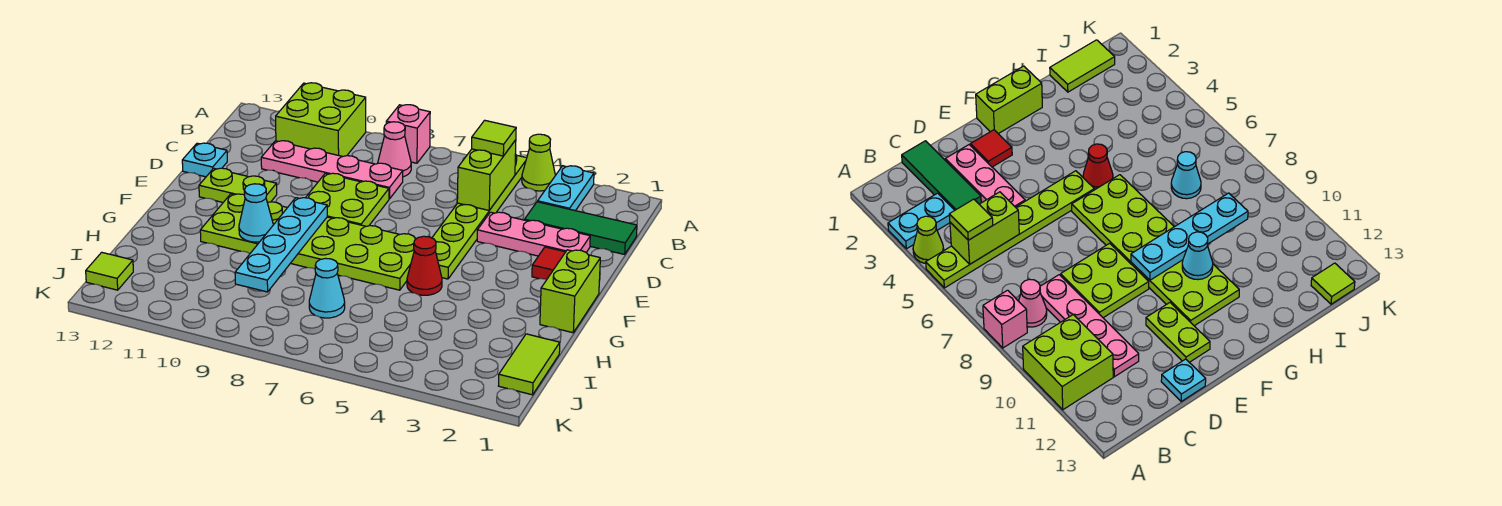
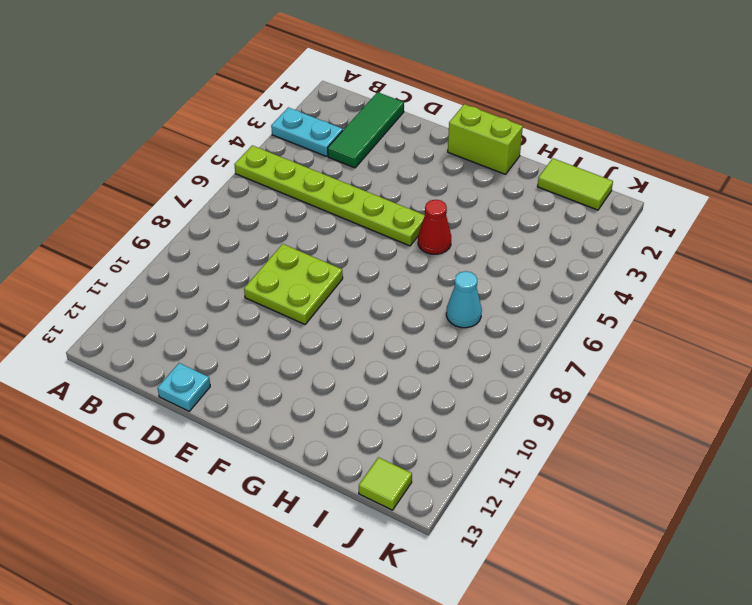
none -> lime cone A4 level 1
none -> pink brick A8 level 1
none -> lime brick A10:B11 level 1

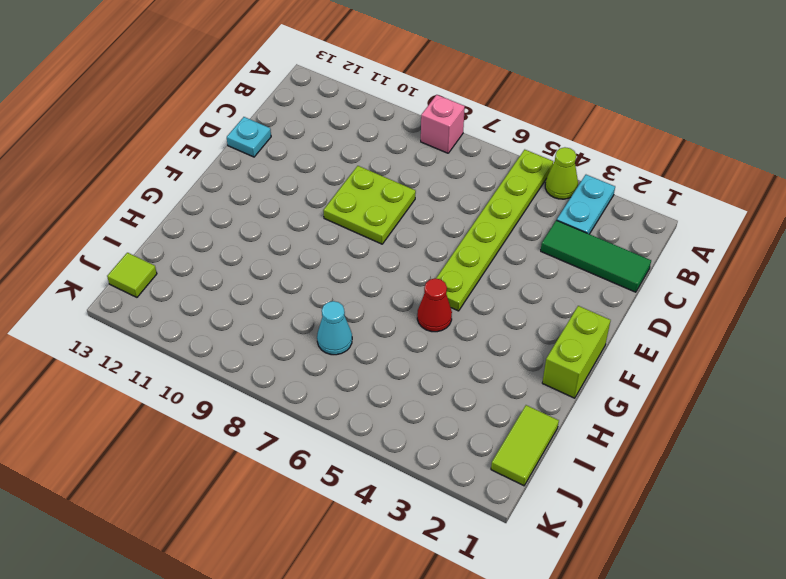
none -> lime brick A10:B11 level 1
none -> pink cone B8 level 1
none -> pink plate C8:C11 level 1

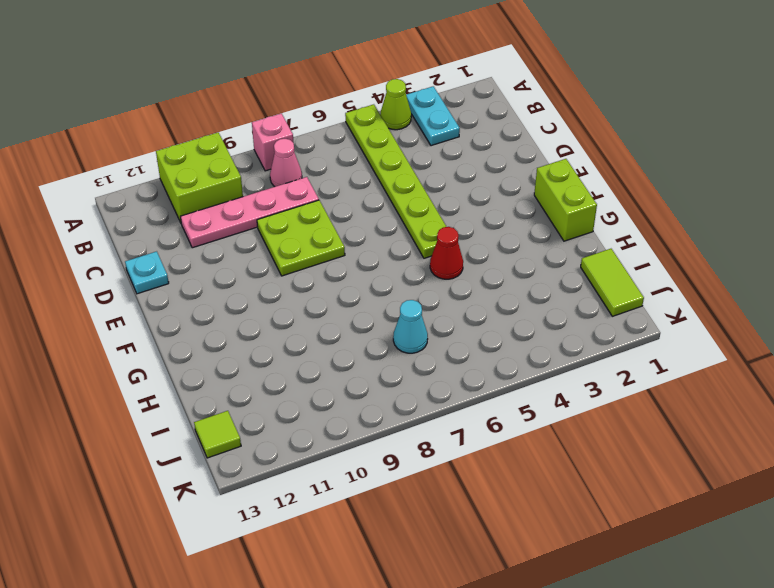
none -> green tile C1:C3 level 1
none -> pink plate D2:D4 level 1
none -> red tile E2 level 1

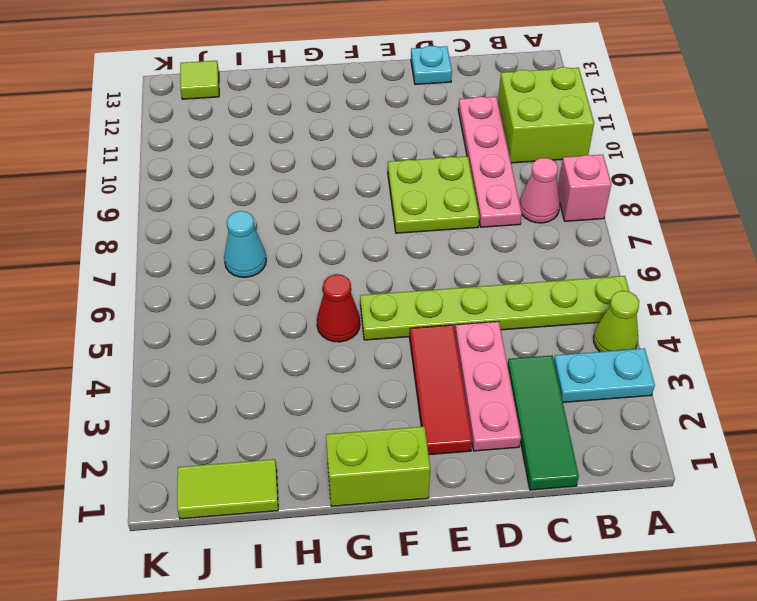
red tile E2:E4 level 1 -> red tile E2 level 1
none -> lime plate E11:E12 level 1
none -> lime plate F6:G11 level 1
none -> lime brick B5:C5 level 2

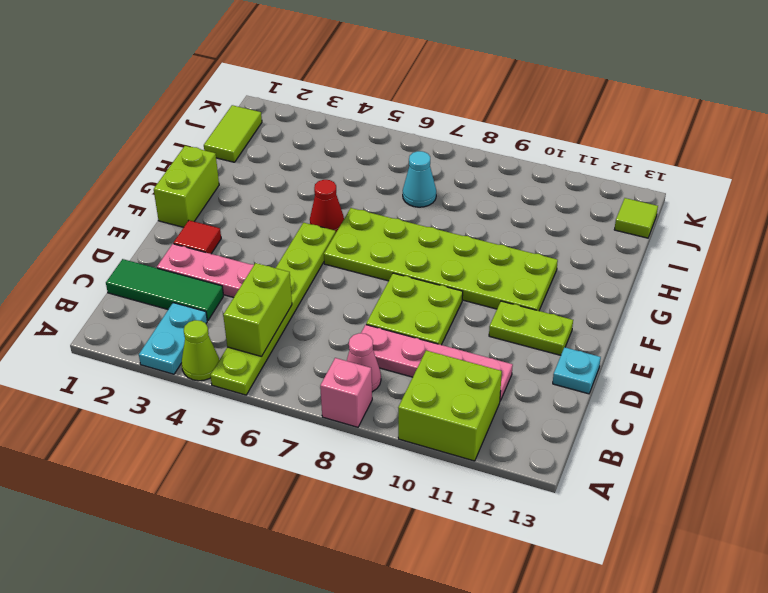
none -> cyan plate F9:I9 level 2
none -> cyan cone G10 level 2
none -> lime tile B5 level 3

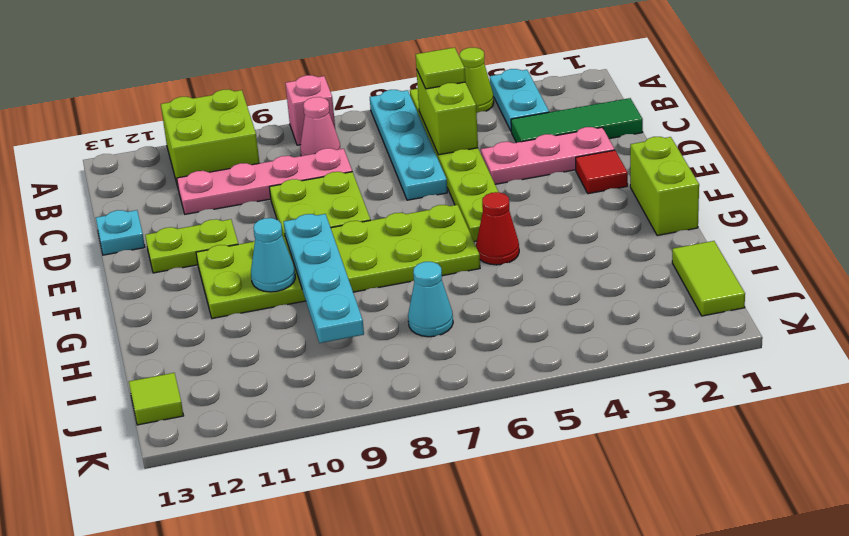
cyan plate A6:D6 level 1 -> none

